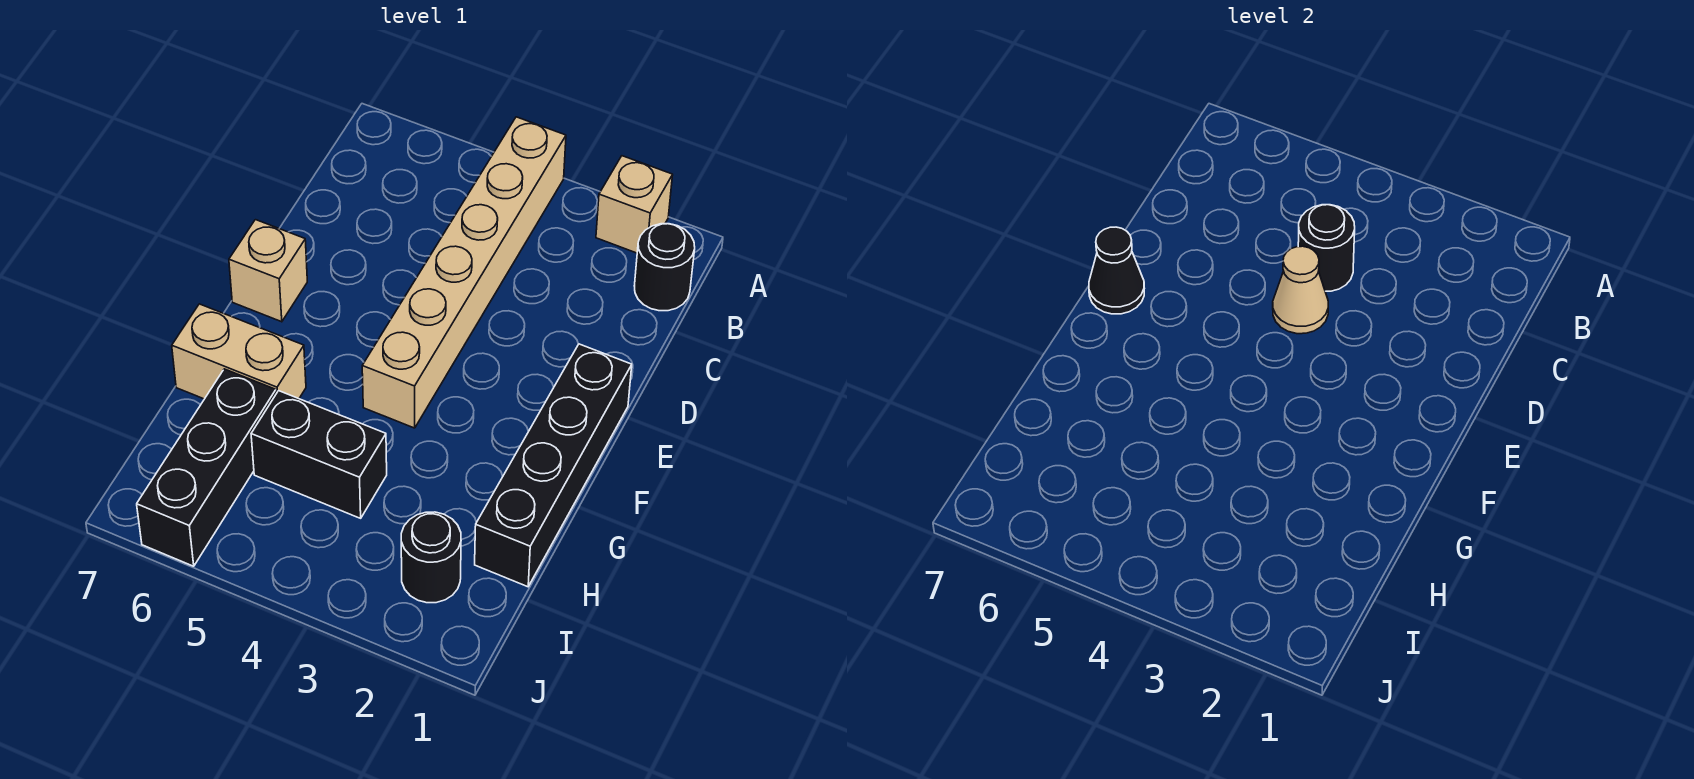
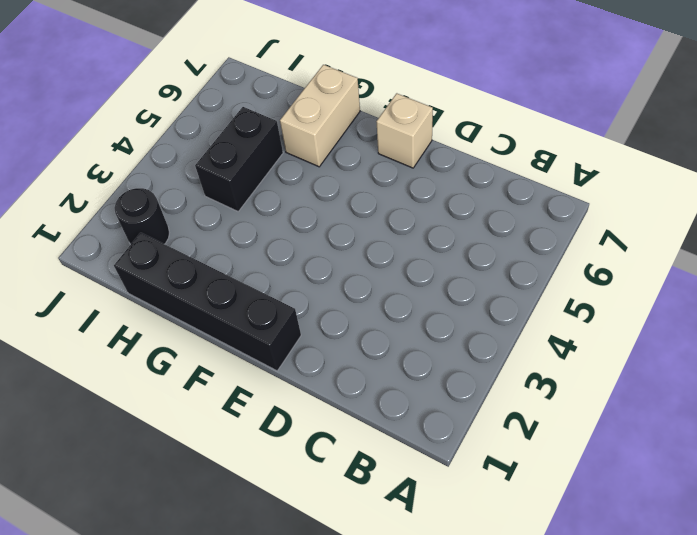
none -> tan brick A2 level 1
none -> tan brick A4:F4 level 1
none -> black round brick B1 level 1

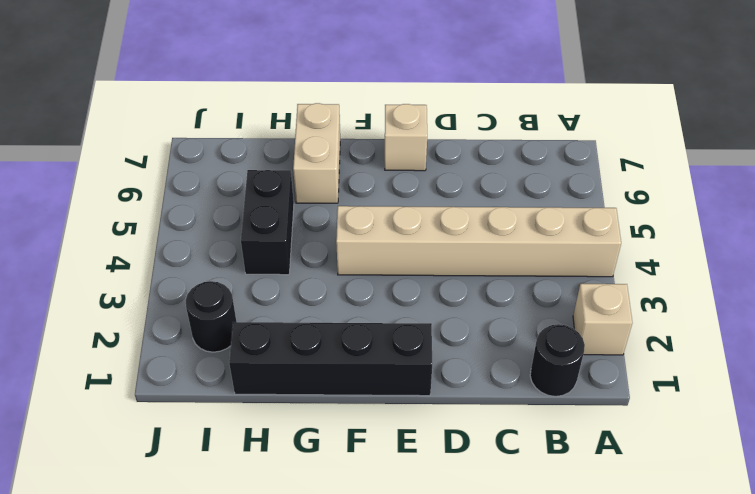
none -> black brick H6:J6 level 1
none -> black round brick C4 level 2
none -> tan cone D4 level 2

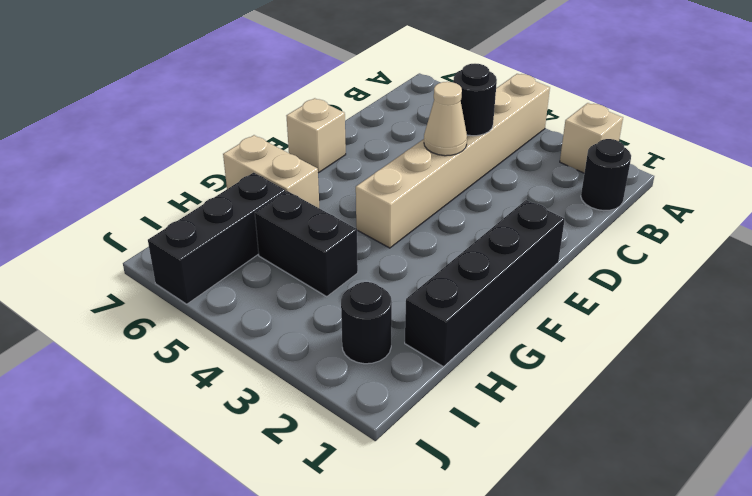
none -> black cone E7 level 2

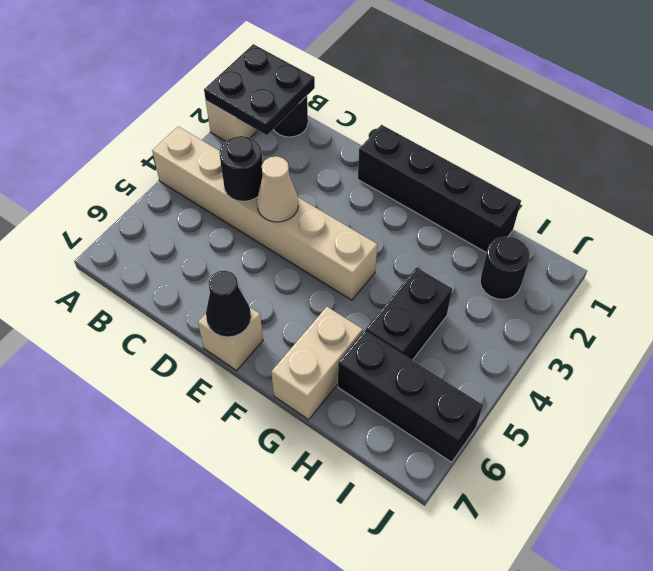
black plate A1:B2 level 2 -> none

